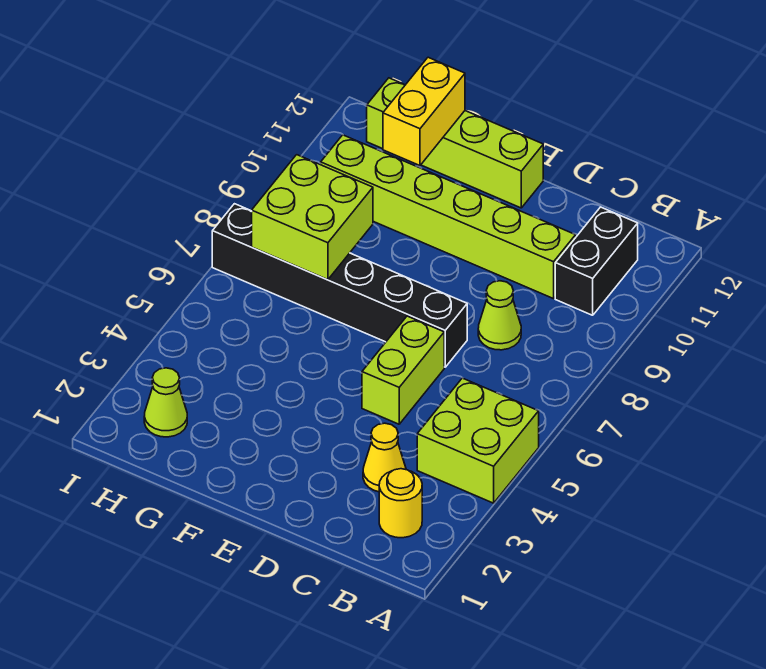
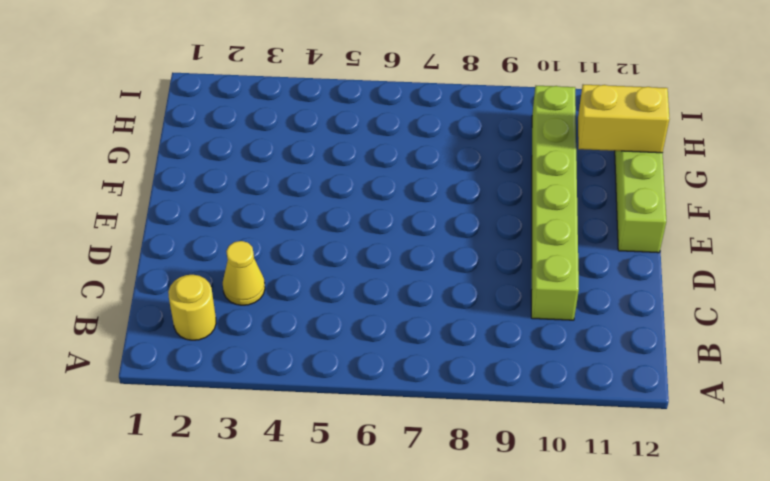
none -> lime brick A4:B5 level 1
none -> black brick B10:B11 level 1
none -> lime cone C8 level 1

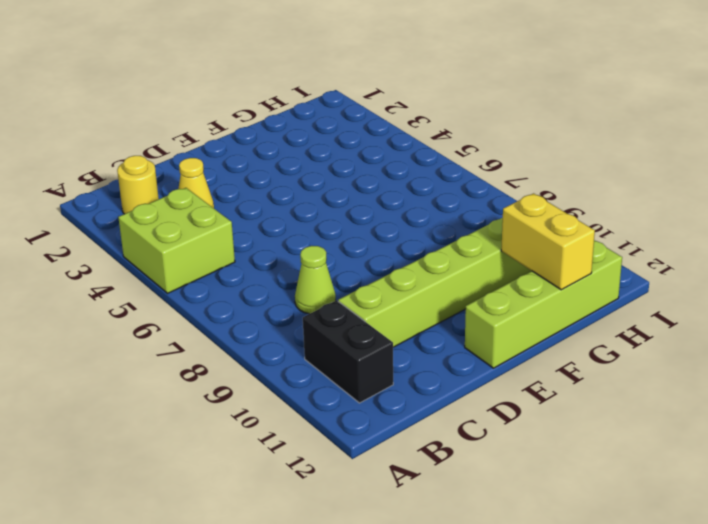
none -> lime brick D5:D6 level 1
none -> black brick D7:I7 level 1
none -> lime cone H2 level 1

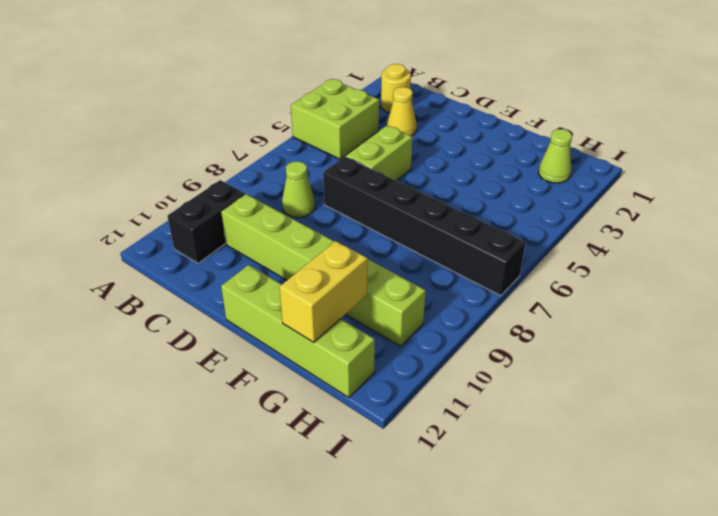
none -> lime brick G7:H8 level 2

